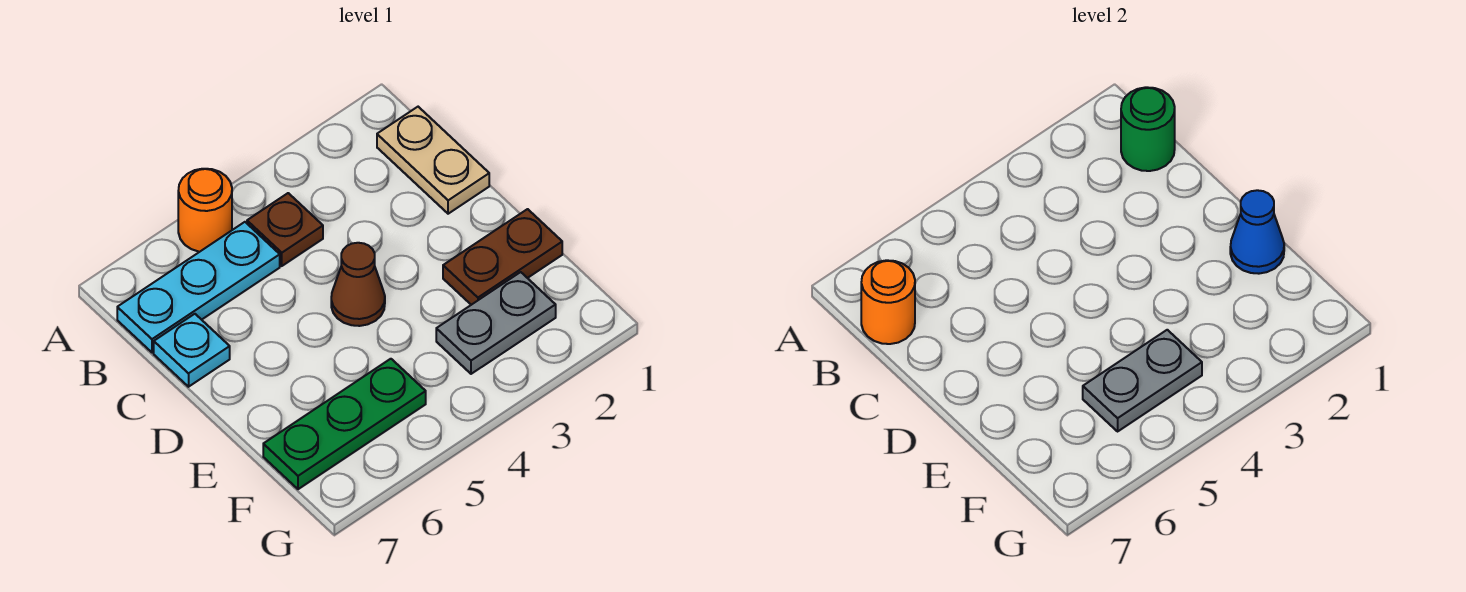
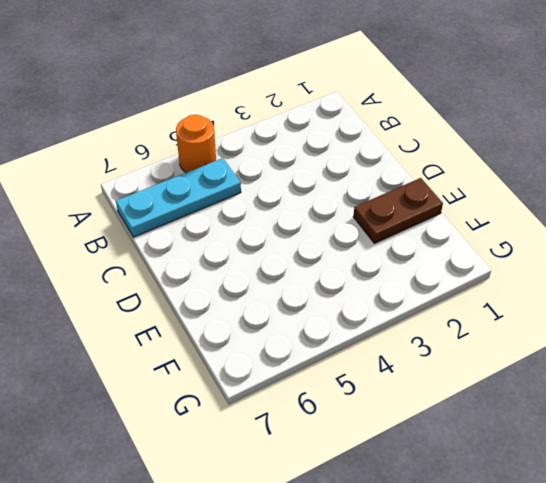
none -> tan plate B1:C1 level 1
none -> brown plate B4 level 1
none -> cyan plate C7 level 1

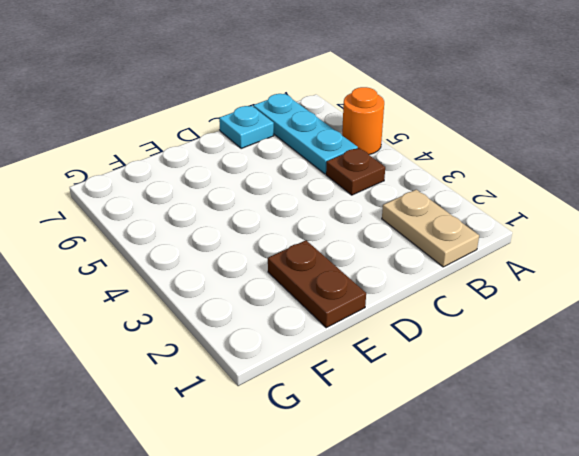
tan plate B1:B2 level 1 -> tan plate B1:C1 level 1
none -> brown cone D4 level 1
none -> grey plate F2:F3 level 1
none -> green plate F5:F7 level 1

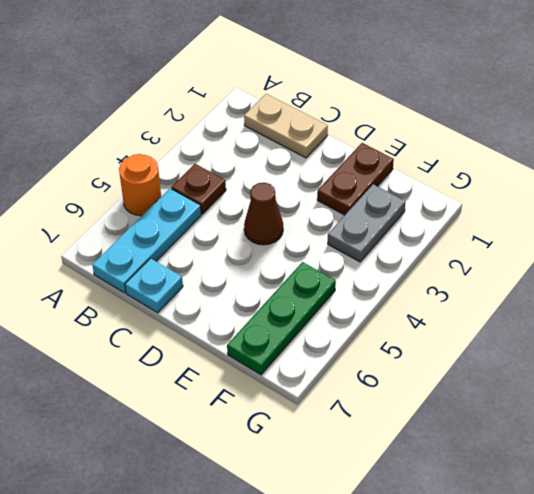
none -> green round brick B1 level 2
none -> orange round brick B7 level 2
none -> blue cone E1 level 2

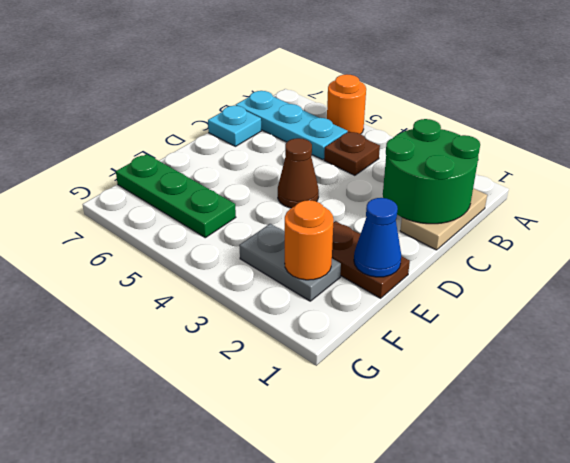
green round brick B1:C2 level 2 -> green round brick B1 level 2
orange round brick F2 level 2 -> orange round brick B7 level 2
none -> grey plate F4:F5 level 2

